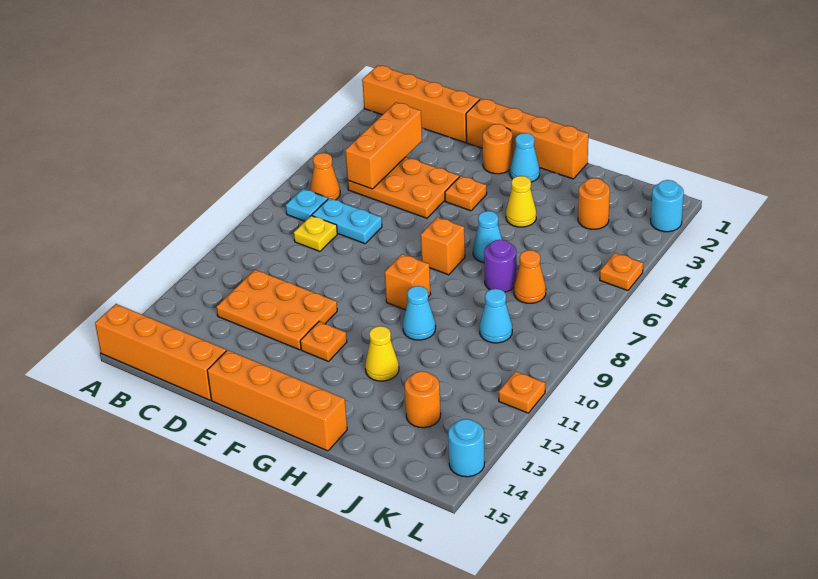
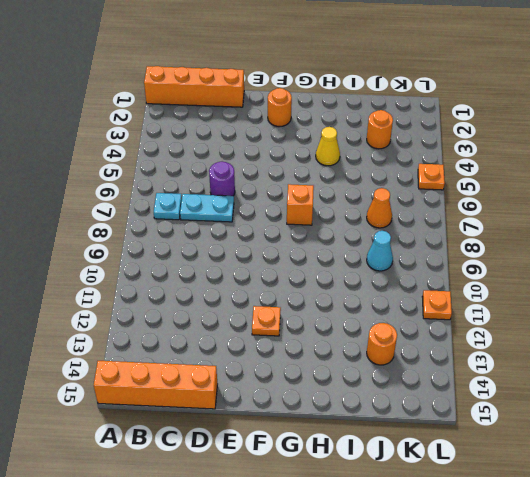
purple round brick D6 level 1 -> purple round brick I7 level 1
none -> orange cone B6 level 1
none -> orange plate C4:E5 level 1
none -> yellow plate C8 level 1
none -> orange plate C11:E12 level 1

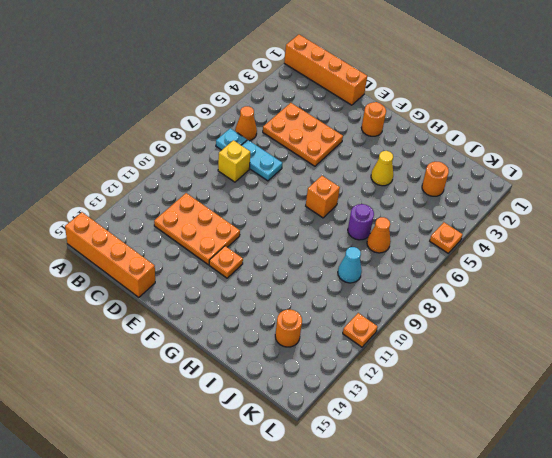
yellow brick C8 level 1 -> yellow plate C8 level 1
none -> orange brick E1:H1 level 1
none -> orange brick E15:H15 level 1
none -> orange plate F4 level 1
none -> cyan cone G2 level 1

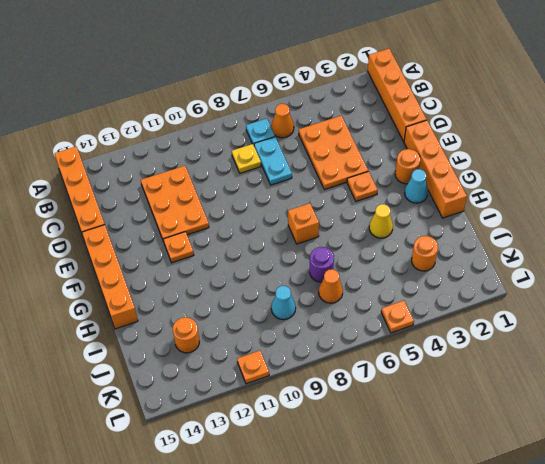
none -> orange brick G9 level 1
none -> cyan cone H6 level 1
none -> cyan cone H10 level 1
none -> yellow cone H12 level 1

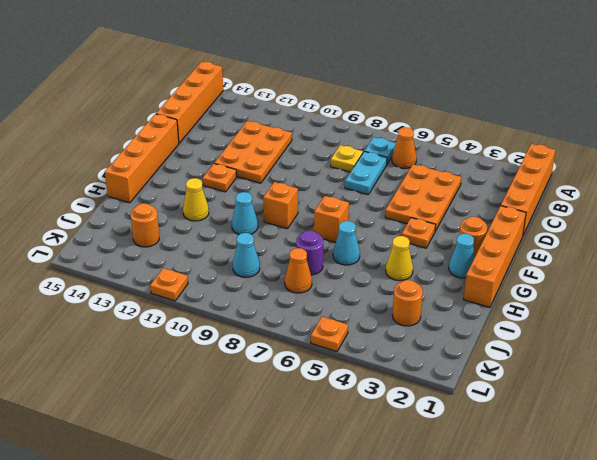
none -> cyan round brick L2 level 1
none -> cyan round brick L14 level 1
none -> orange brick C3:C5 level 2

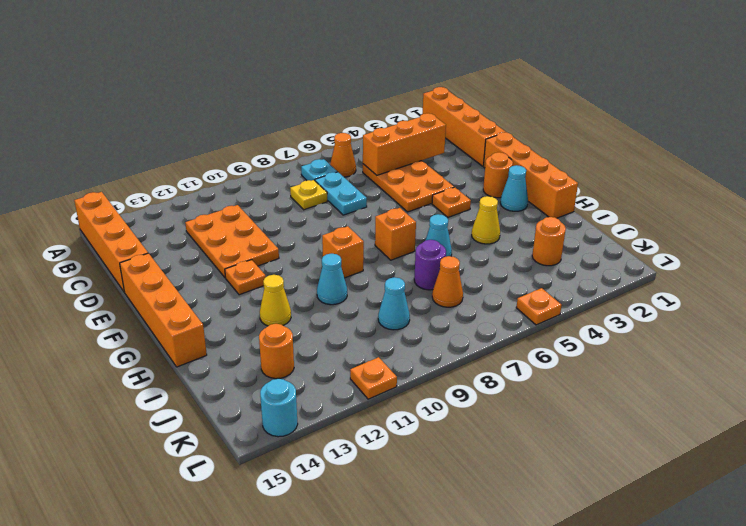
none -> cyan round brick L2 level 1

